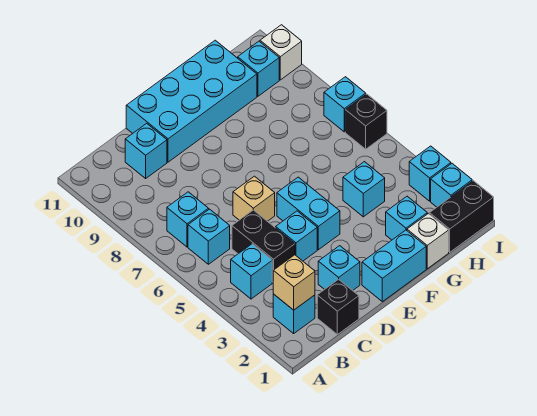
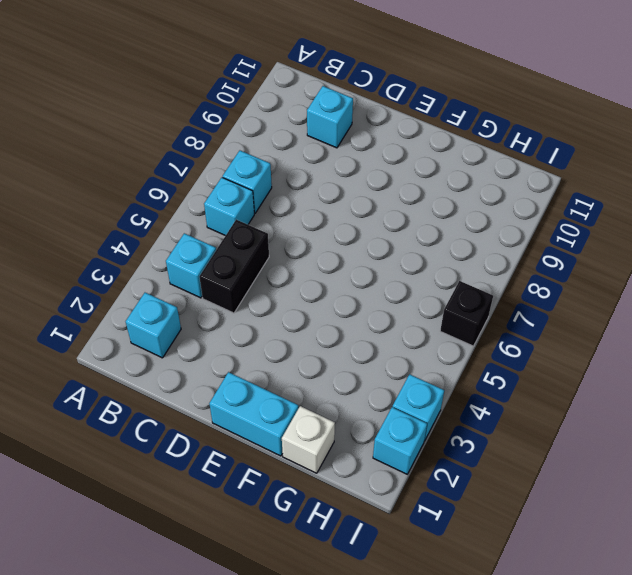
none -> black brick C1 level 1
none -> cyan brick D2 level 1
none -> cyan brick D4 level 1

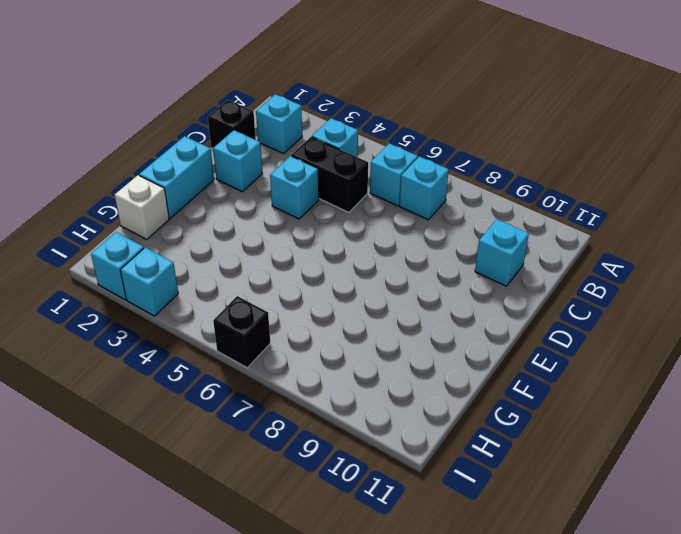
none -> tan brick D6 level 1
none -> cyan brick D10:G11 level 1
none -> cyan brick E4:E5 level 1

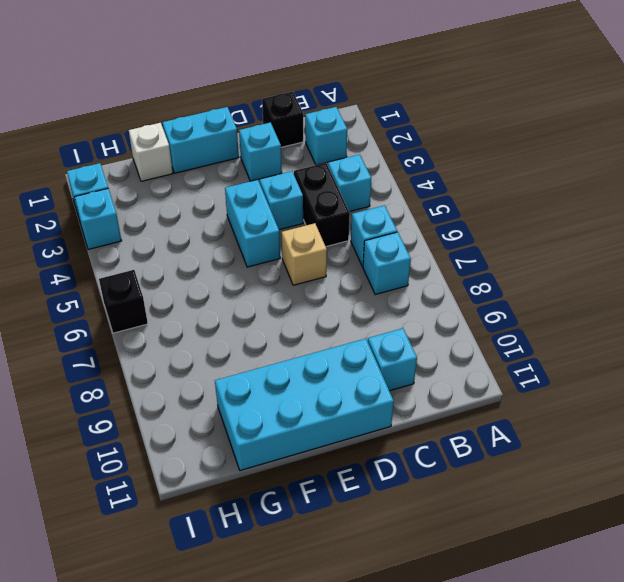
none -> cyan brick G2 level 1
none -> cyan brick G4 level 1
none -> black brick H1:I1 level 1

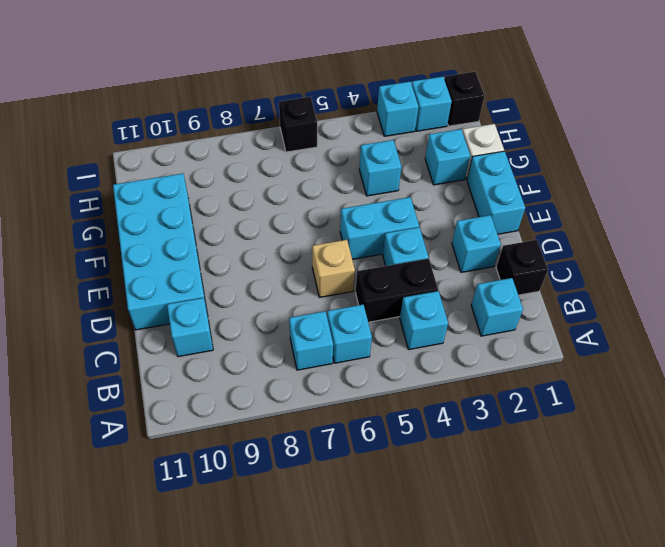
black brick I1 level 1 -> black brick H1:I1 level 1
none -> cyan brick H10 level 1
none -> cyan brick I7 level 1
none -> white brick I10 level 1

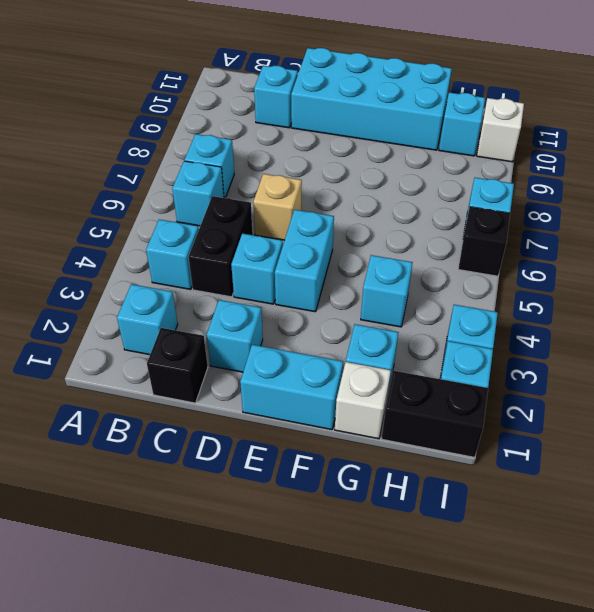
none -> tan brick B2 level 2

